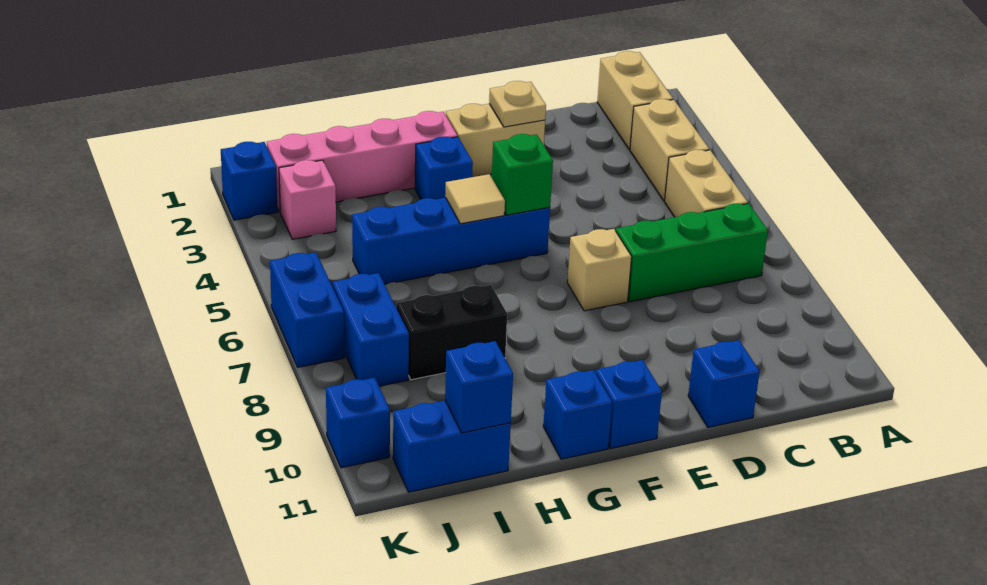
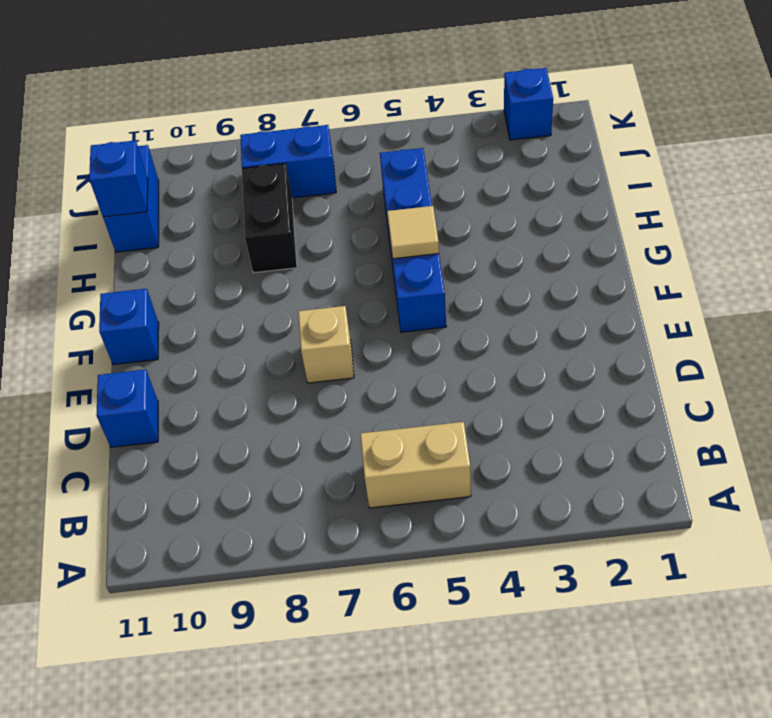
none -> tan brick B1:B2 level 1
none -> tan brick B3:B4 level 1
none -> green brick B7:D7 level 1

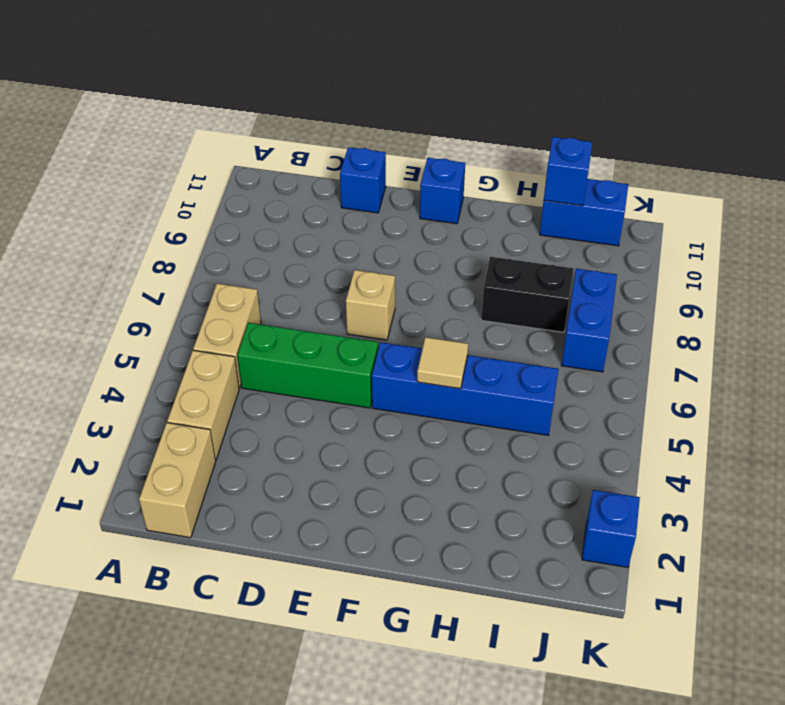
green brick C5:E5 level 1 -> green brick B7:D7 level 1
none -> tan brick E2:F2 level 1
none -> pink brick G2:J2 level 1
none -> blue brick G3 level 1

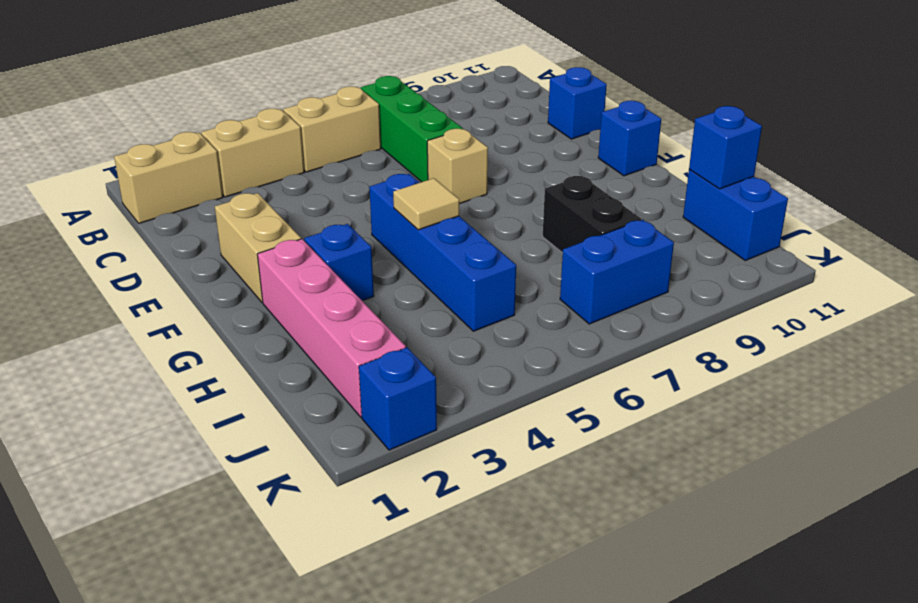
none -> blue brick G11 level 1
none -> pink brick J3 level 1
none -> blue brick K6:K7 level 1

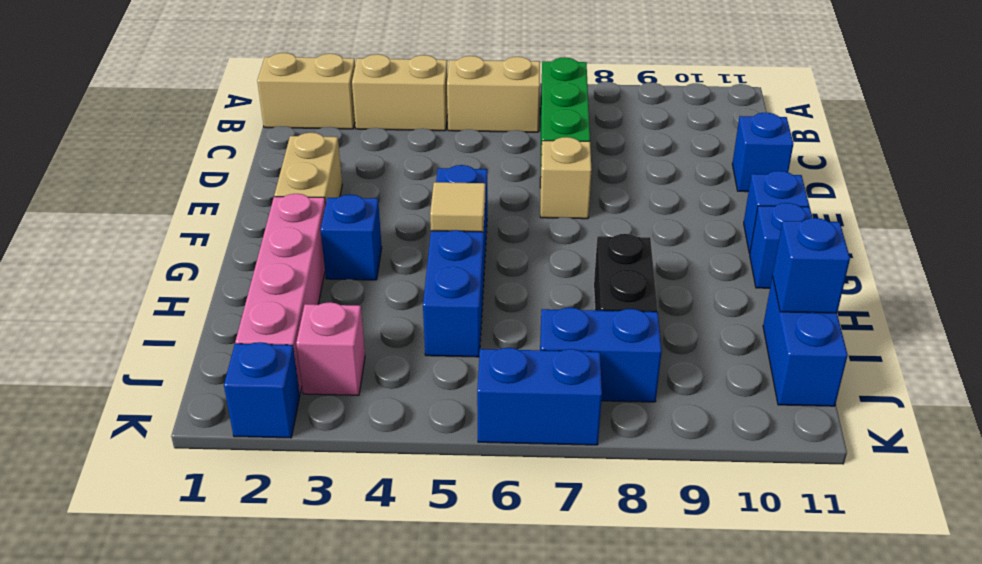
none -> blue brick K10 level 1
none -> tan plate E2 level 2
none -> green brick F5 level 2

